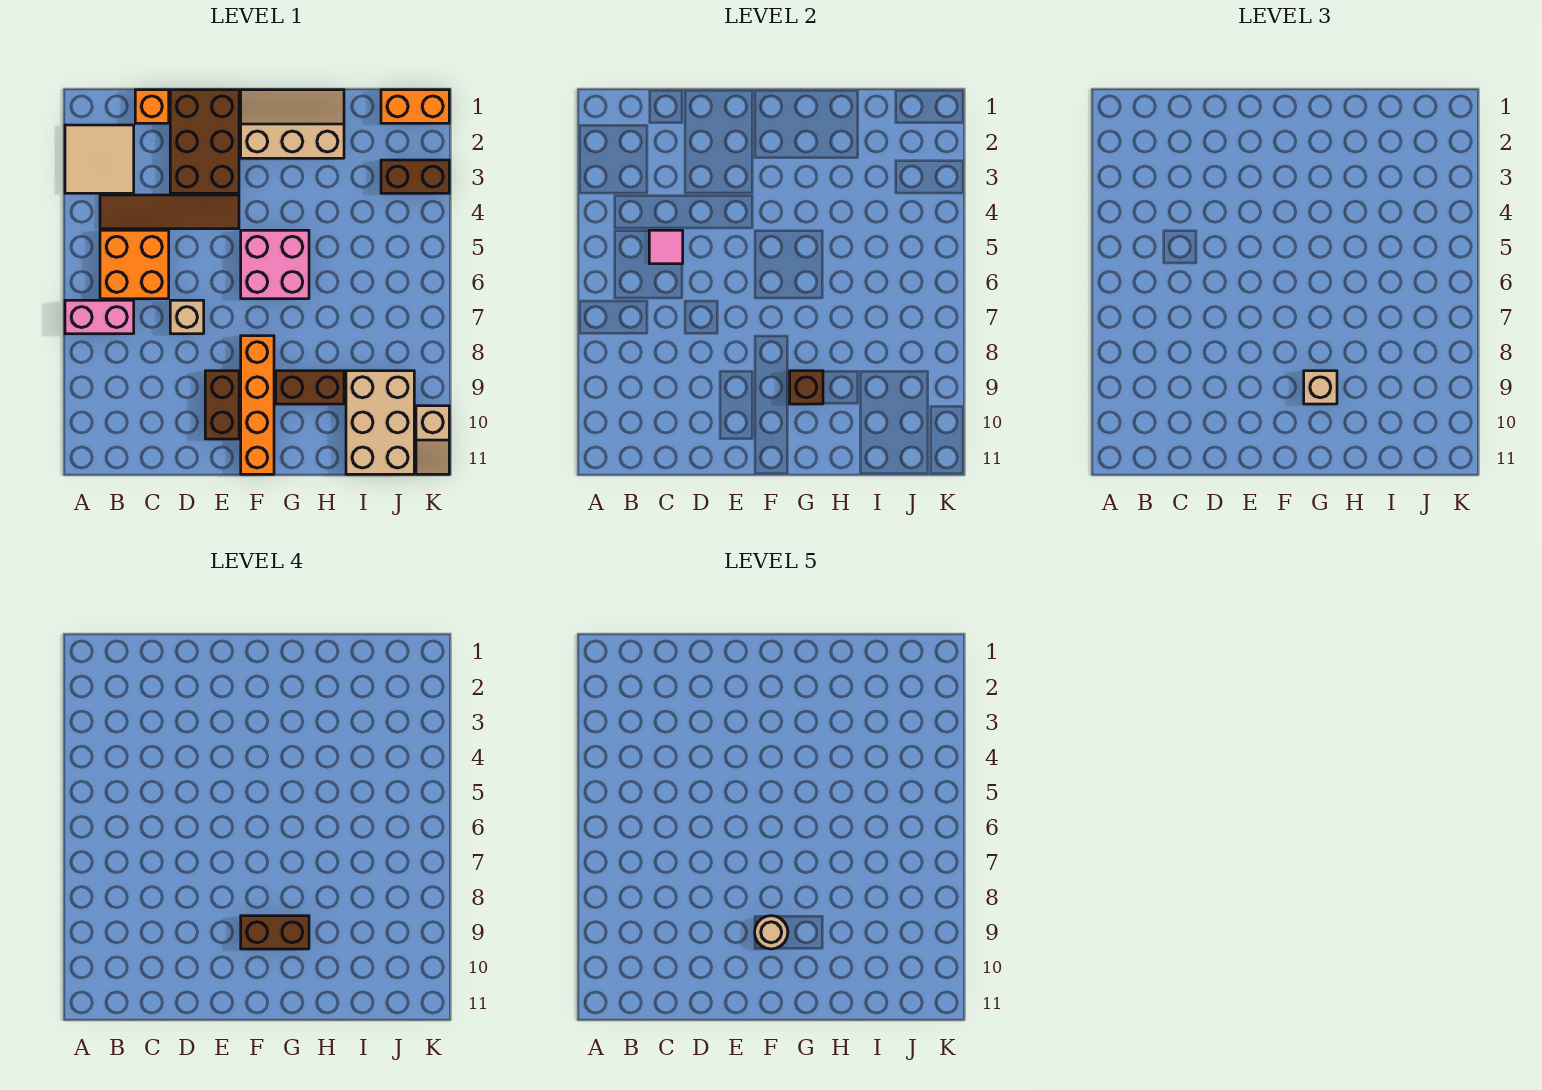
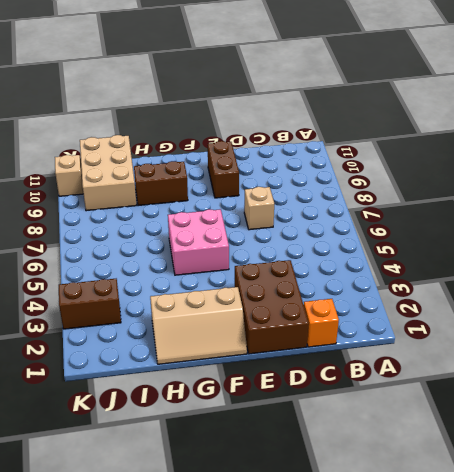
none -> tan tile A2:B3 level 1
none -> pink brick A7:B7 level 1
none -> brown tile B4:E4 level 1

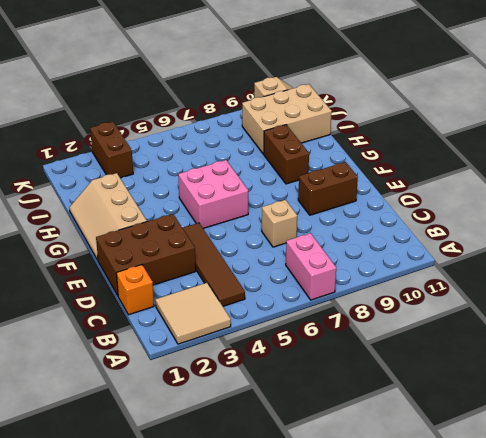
none -> orange brick B5:C6 level 1
none -> orange brick F8:F11 level 1
none -> orange brick J1:K1 level 1

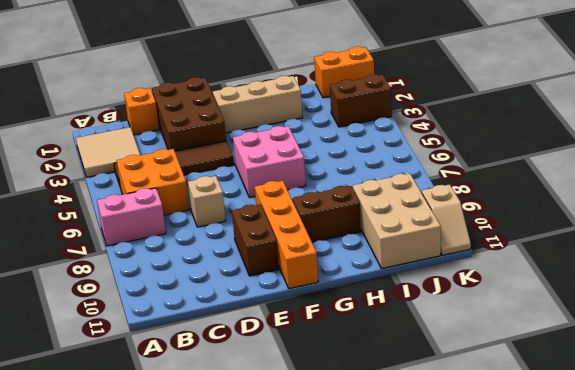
none -> pink tile C5 level 2
none -> brown brick G9 level 2
none -> tan brick G9 level 3

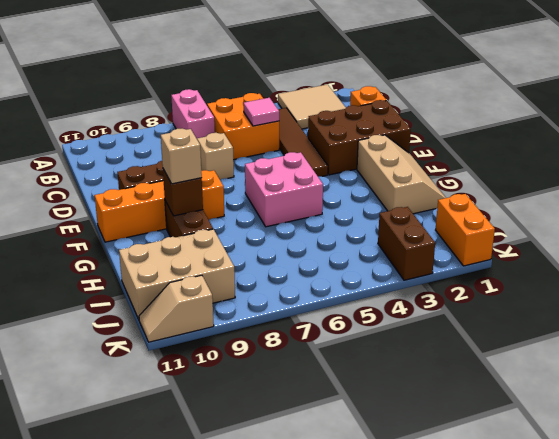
none -> brown brick F9:G9 level 4
none -> tan round brick F9 level 5

